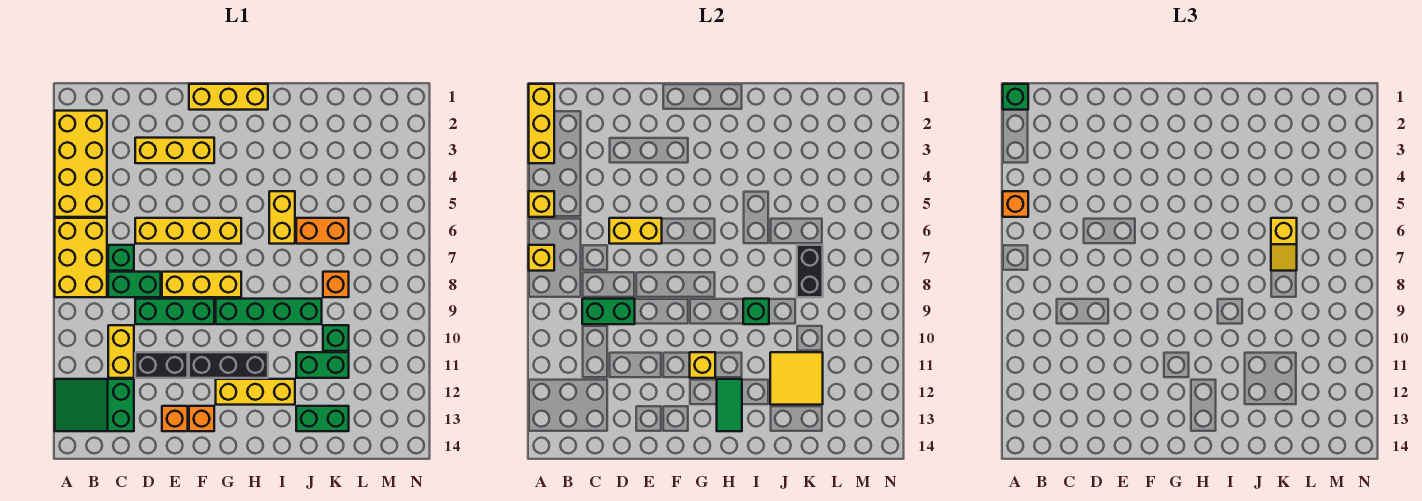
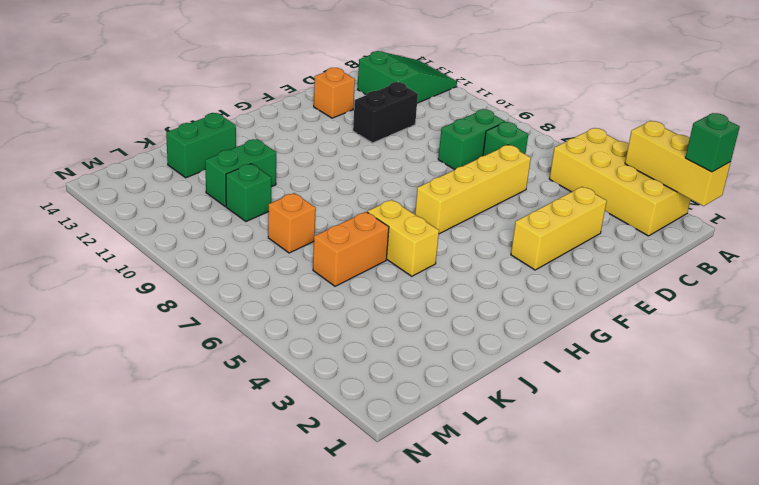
none -> yellow brick A6:B8 level 1
none -> yellow brick C10:C11 level 1
none -> green brick D9:F9 level 1
none -> yellow brick E8:G8 level 1

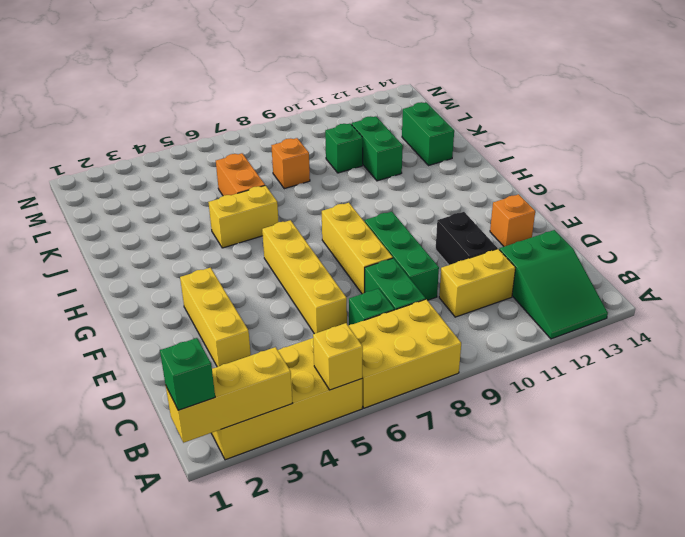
none -> yellow brick F1:H1 level 1
none -> black brick F11:H11 level 1
none -> orange brick F13 level 1
none -> green brick G9:J9 level 1

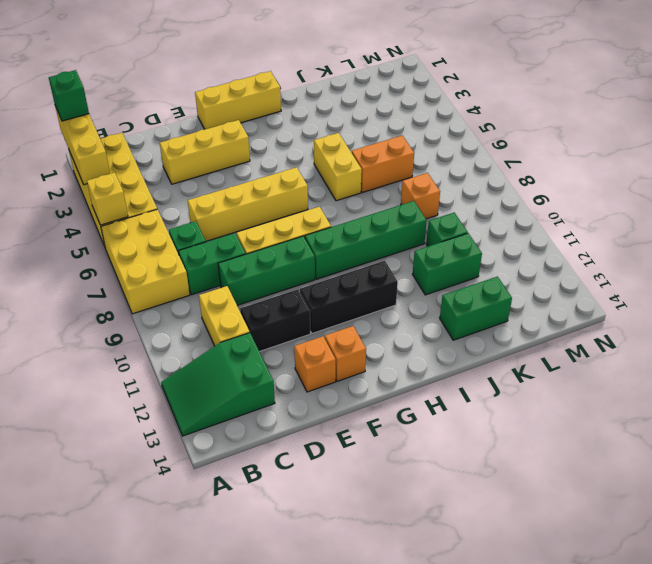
none -> yellow brick G12:I12 level 1
none -> yellow brick A7 level 2
none -> green brick C9:D9 level 2
none -> yellow brick D6:E6 level 2

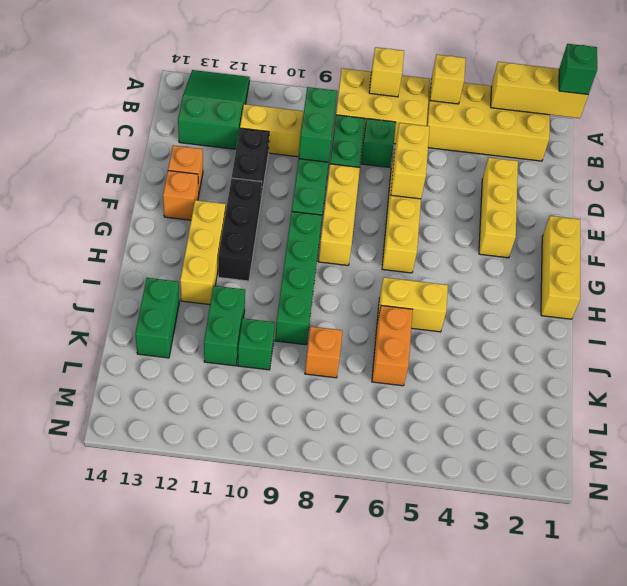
none -> yellow brick G11 level 2
none -> green tile H12:H13 level 2
none -> green brick I9 level 2
none -> yellow tile J11:K12 level 2

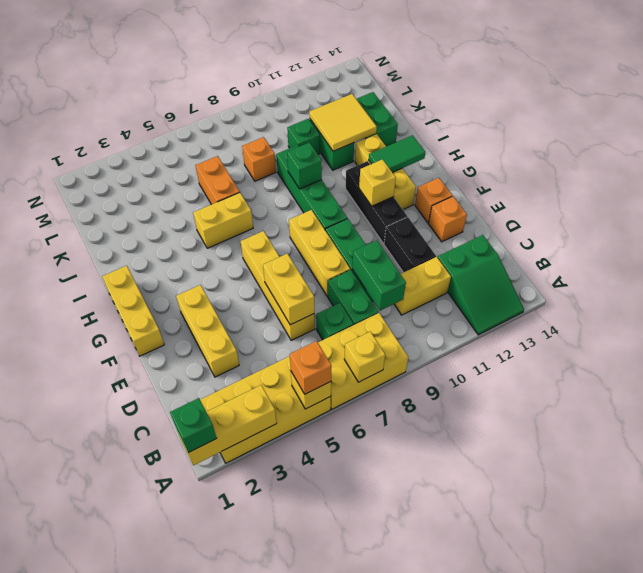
none -> black brick K7:K8 level 2
none -> yellow slope K6:K7 level 3 top 6

